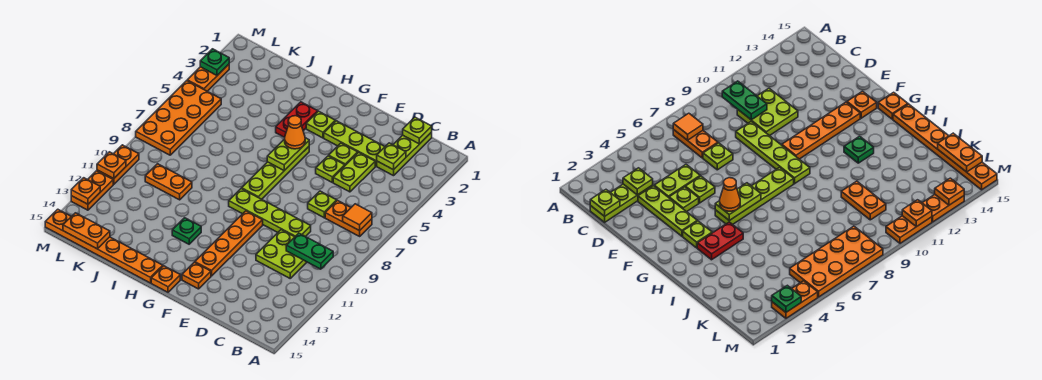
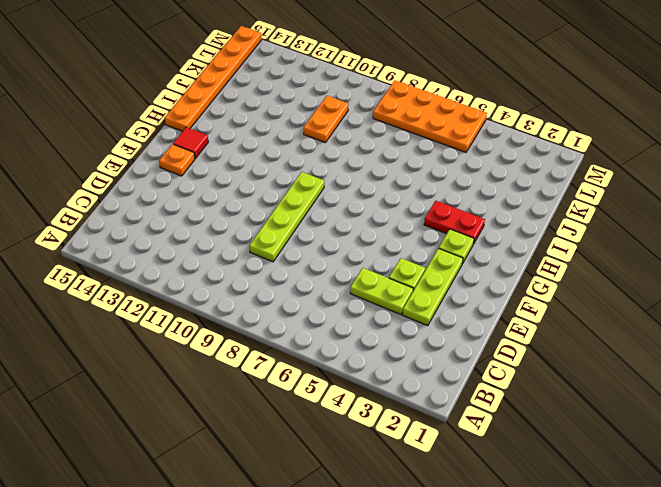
red tile G14 level 1 -> none
none -> orange plate B7:C7 level 1
none -> lime plate C1:C3 level 1
none -> lime plate C10:D11 level 1
none -> lime plate D7 level 1

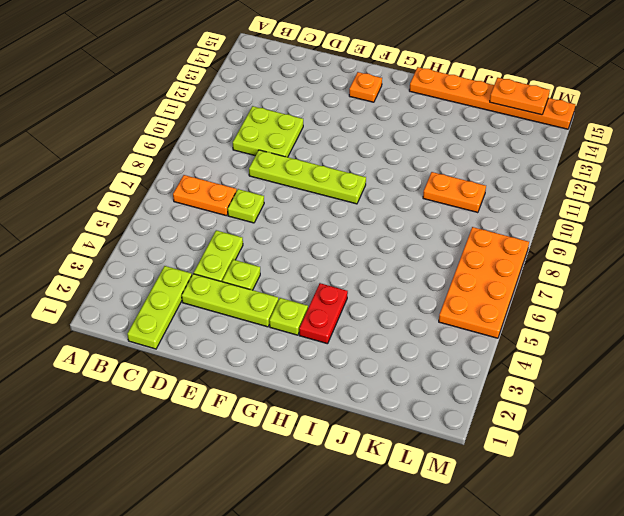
none -> lime plate E5 level 1
none -> orange plate F10:F13 level 1
none -> lime plate G5:G8 level 1
none -> orange plate G15 level 1

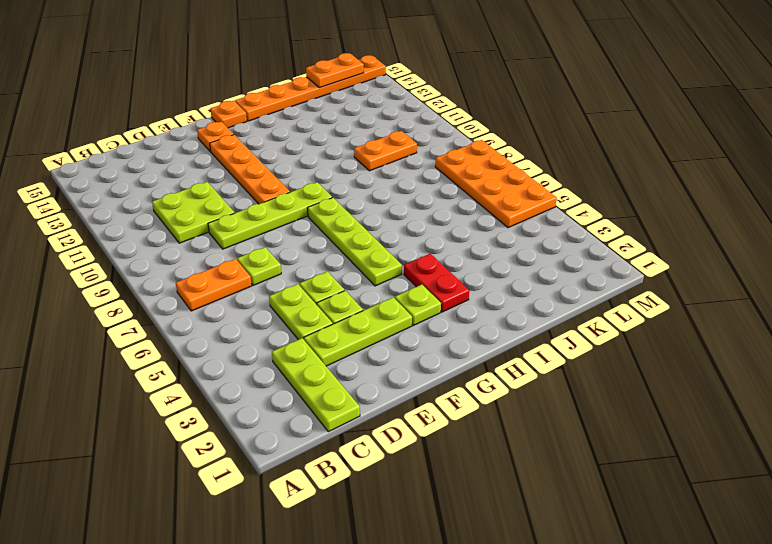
none -> green plate H12 level 1
none -> orange plate M3:M4 level 1
none -> orange plate M10:M11 level 1
none -> orange plate M12:M13 level 1

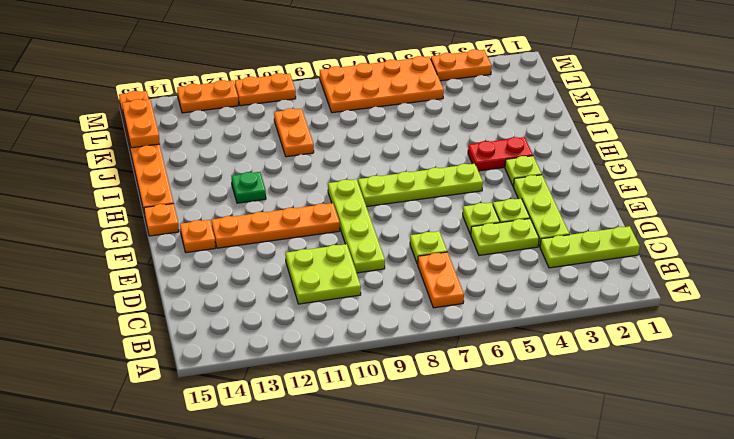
none -> orange tile B7 level 2
none -> green plate B10:C10 level 2
none -> lime plate C1 level 2
none -> lime plate C3 level 2

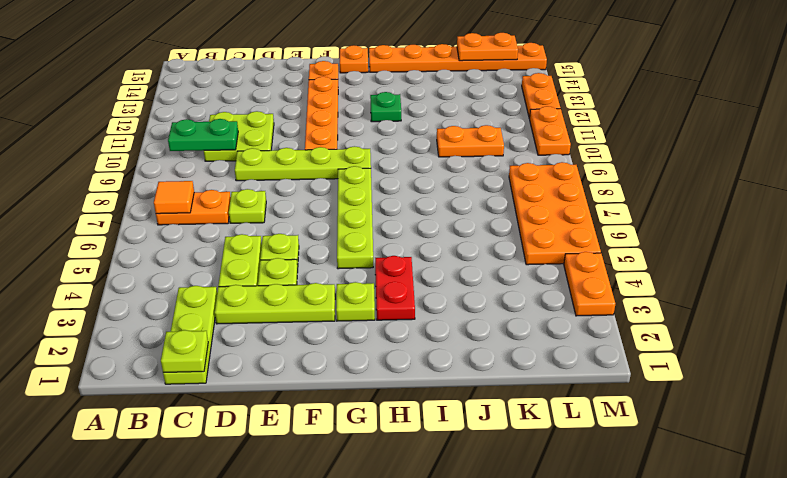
none -> lime plate C3 level 2
none -> lime plate G5:G6 level 2
none -> green plate M3 level 2
none -> orange plate M11 level 2

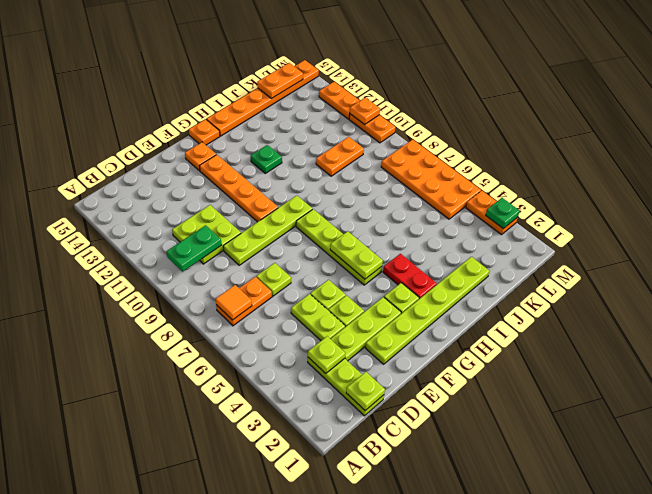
lime plate E2:J2 level 1 -> none
none -> orange plate M13 level 2
none -> orange cone G5 level 3

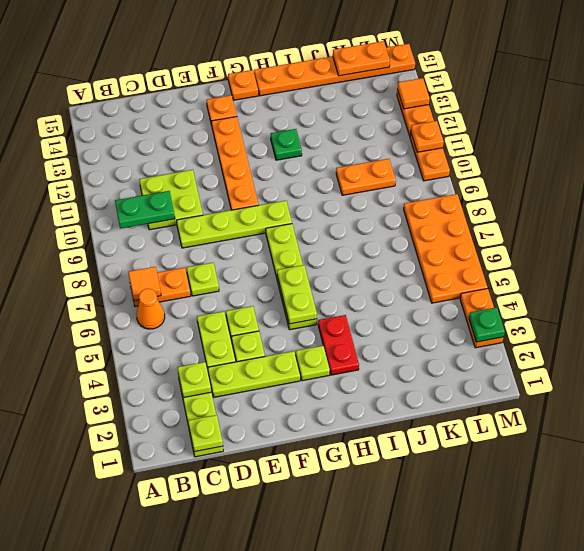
orange cone B6 level 1 -> orange cone G5 level 3
orange tile M13 level 2 -> orange plate M13 level 2

